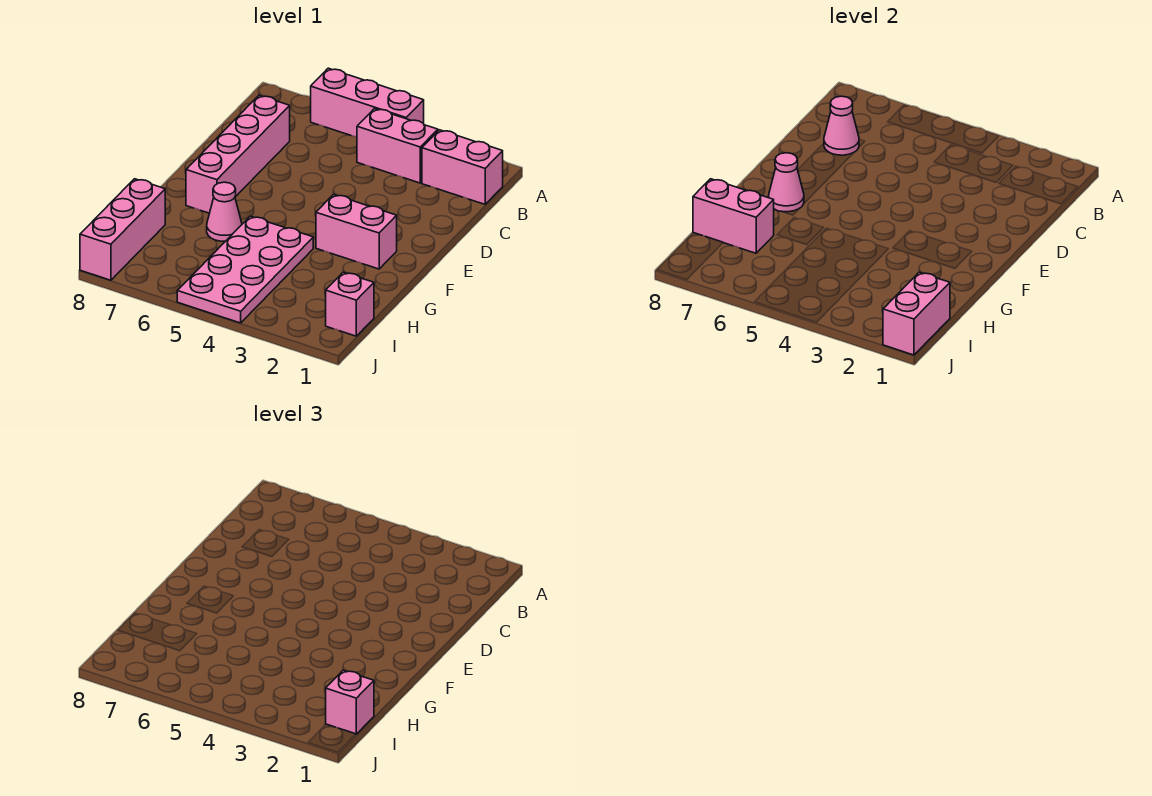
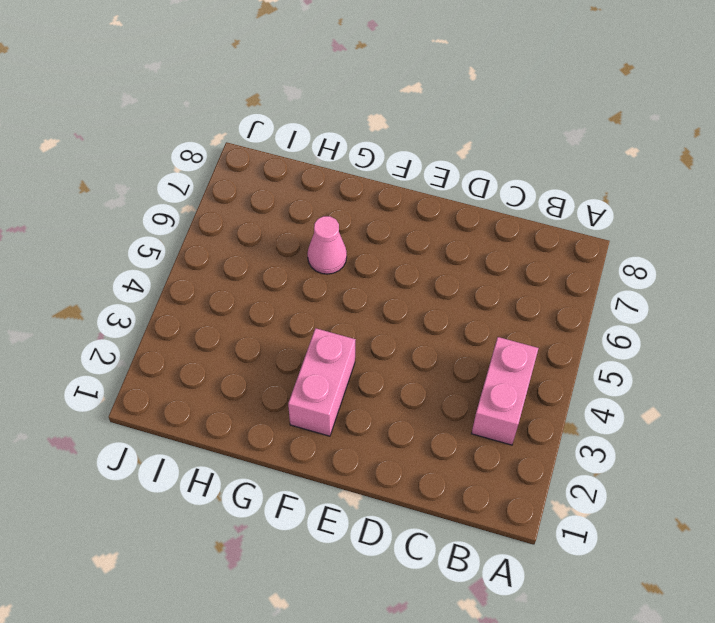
none -> pink brick A4:A6 level 1
none -> pink brick B1:B2 level 1
none -> pink brick C7:F7 level 1

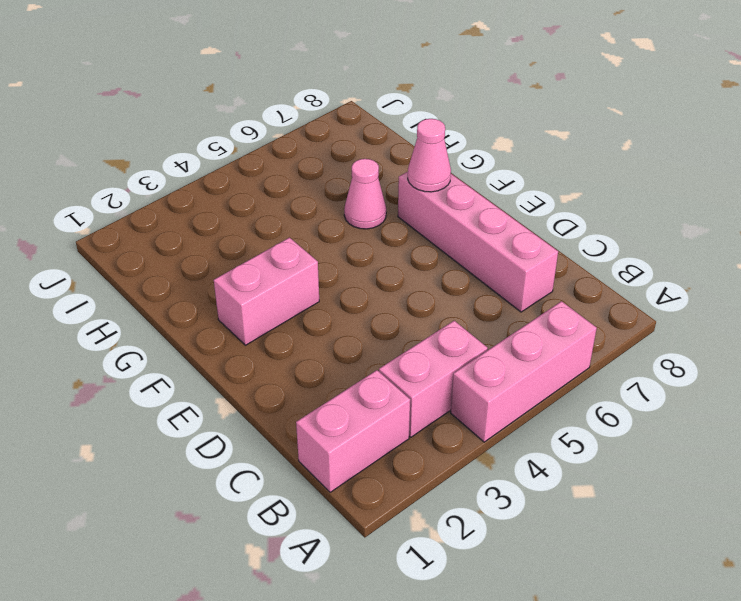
none -> pink plate G4:J5 level 1
none -> pink brick H8:J8 level 1
none -> pink brick I1 level 1

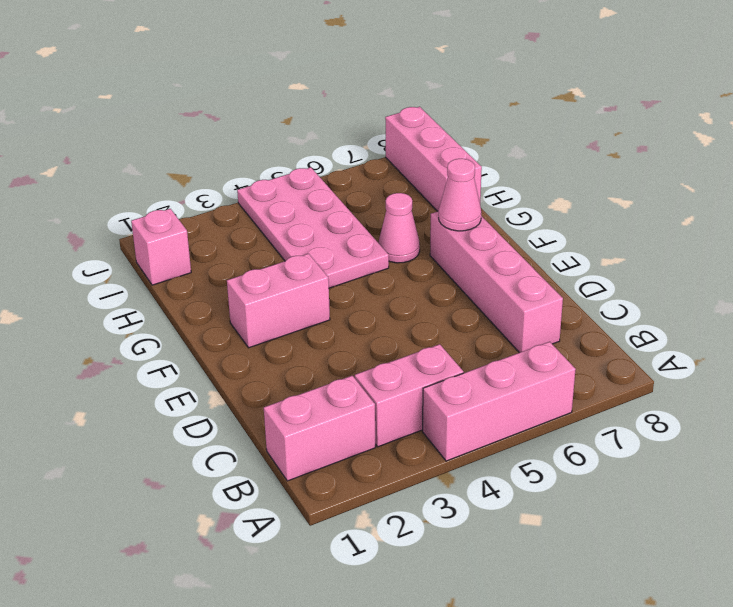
none -> pink cone C7 level 2
none -> pink brick H7:H8 level 2
none -> pink brick I1:J1 level 2

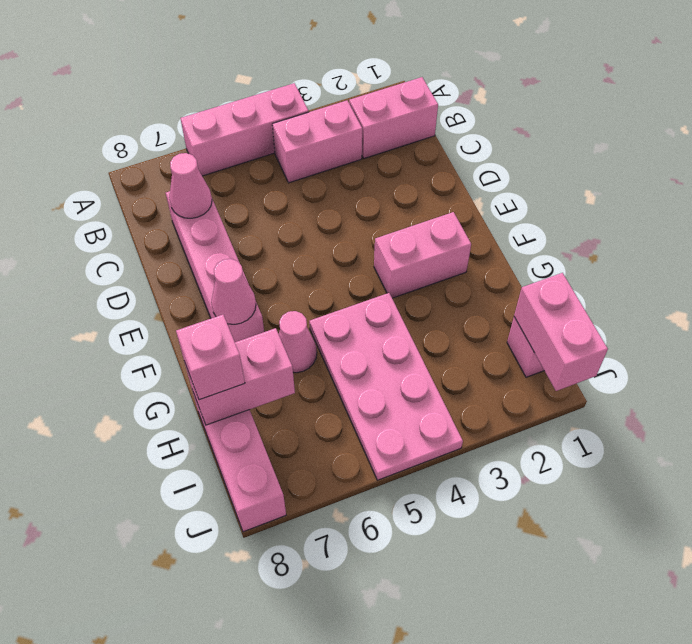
pink brick H8 level 3 -> pink brick I1 level 3

